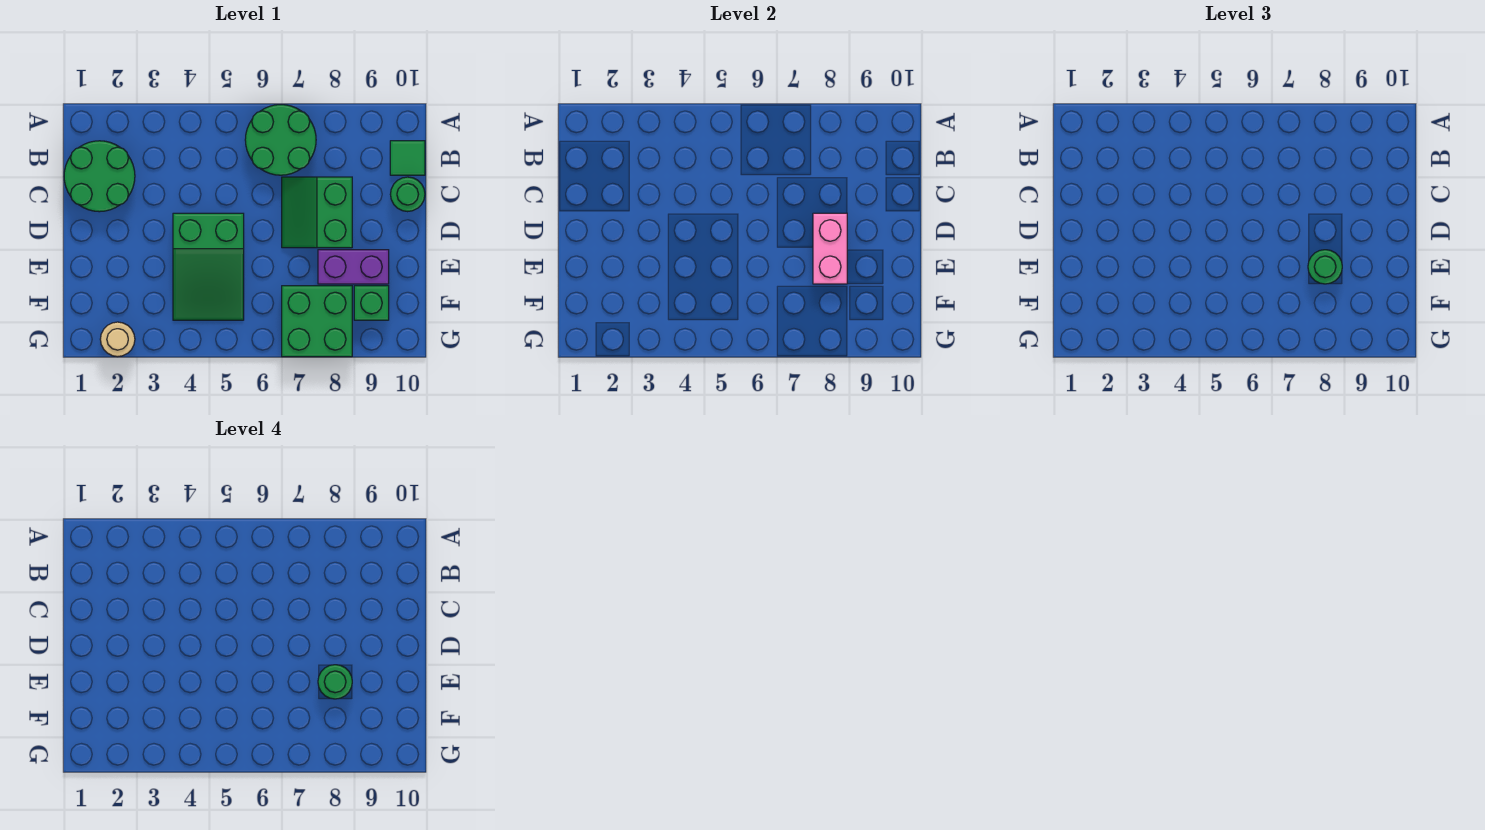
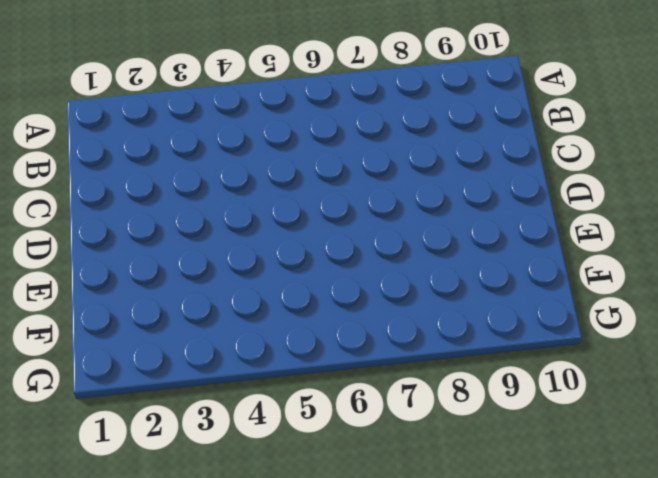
none -> green round brick A6:B7 level 1
none -> green round brick B1:C2 level 1
none -> green tile B10 level 1

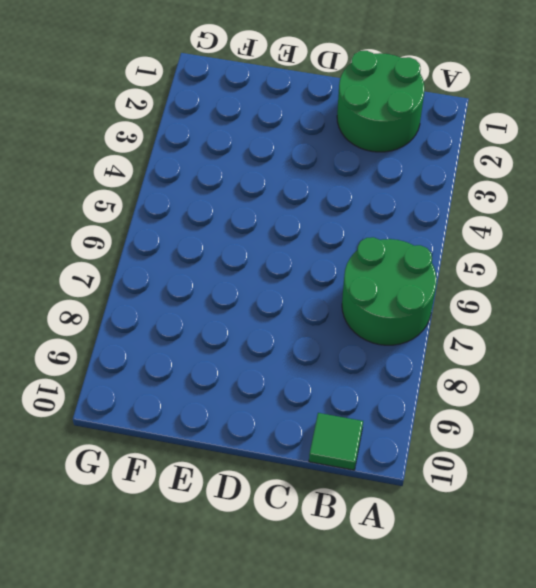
none -> green slope C7:D8 level 1 top 8
none -> green round brick C10 level 1
none -> green slope D4:F5 level 1 top D

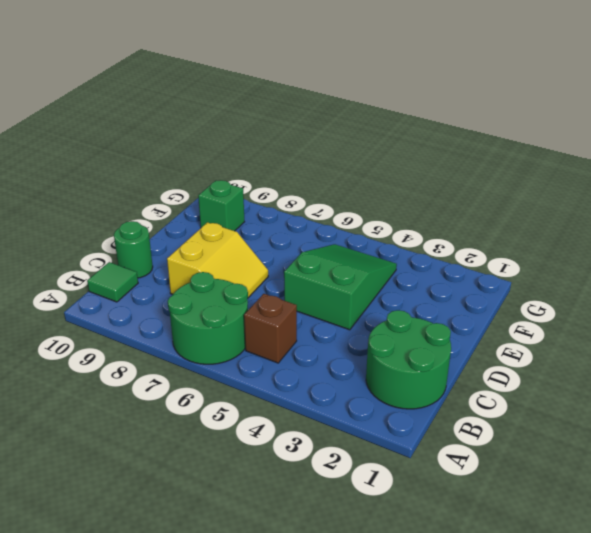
brown brick B5 level 1 -> none
yellow slope C7:D8 level 1 top 8 -> green slope C7:D8 level 1 top 8
none -> purple brick E8:E9 level 1
none -> green brick F7:G8 level 1
none -> tan round brick G2 level 1

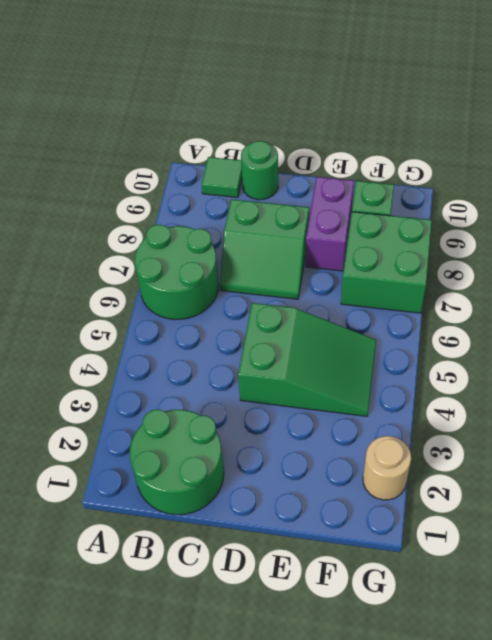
none -> pink brick D8:E8 level 2
none -> green round brick E8 level 3
none -> green round brick E8 level 4

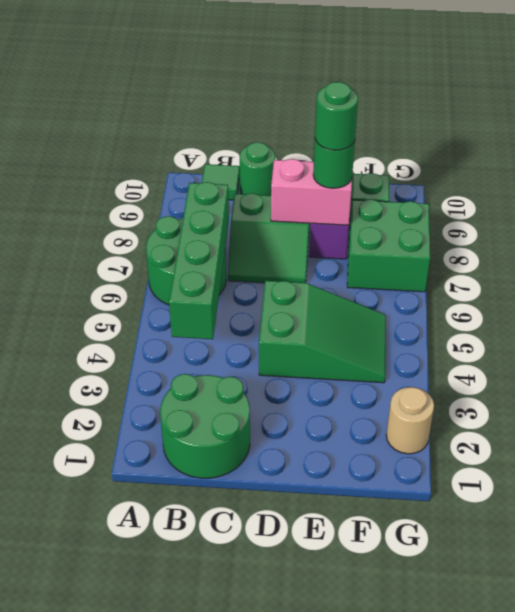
green brick B4:B7 level 2 -> none

